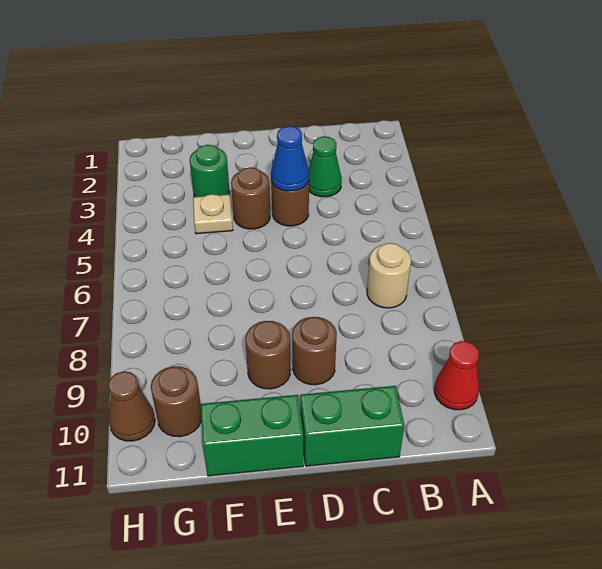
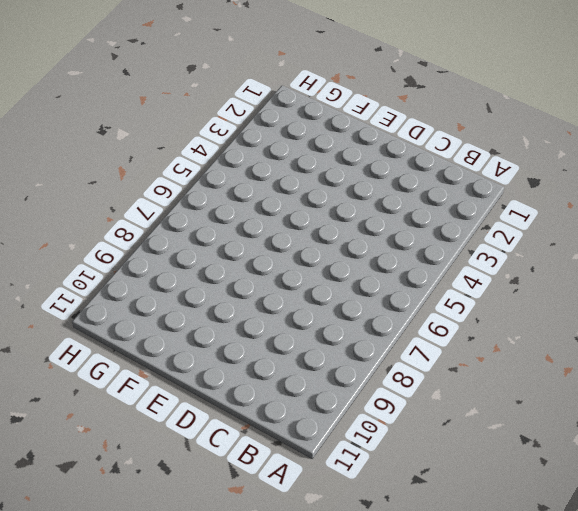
none -> red cone A10 level 1
none -> tan round brick B7 level 1
none -> green cone C3 level 1

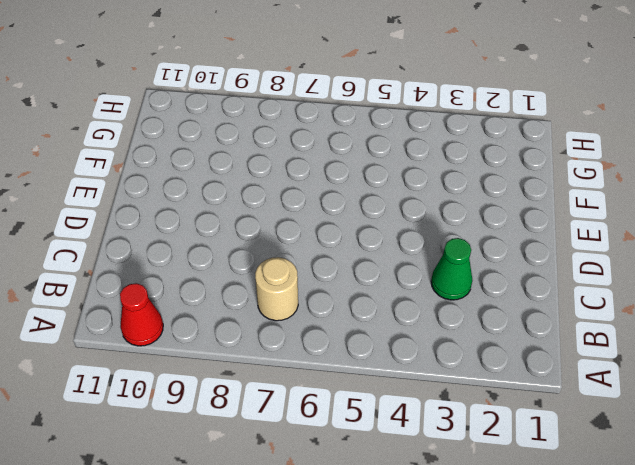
none -> green brick C11:D11 level 1
none -> brown round brick D4 level 1
none -> brown round brick D9 level 1

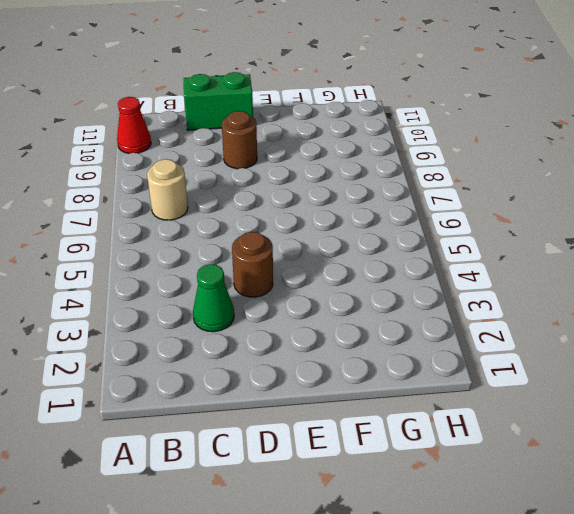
none -> brown round brick E4 level 1
none -> brown round brick E9 level 1
none -> green brick E11:F11 level 1

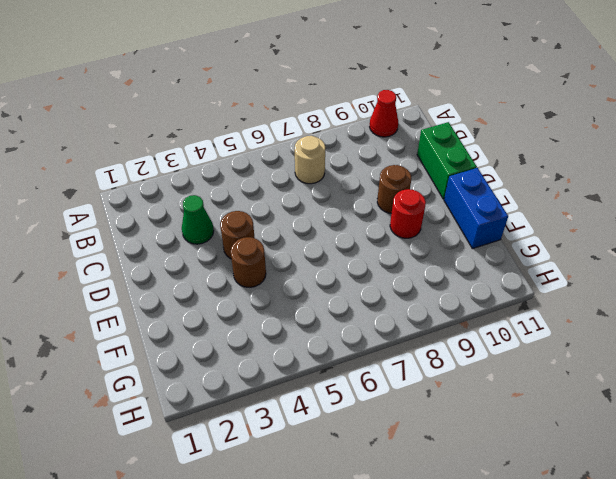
red round brick E9 level 1 -> brown round brick E9 level 1
blue brick E11:F11 level 1 -> green brick E11:F11 level 1
none -> green round brick F3 level 1
none -> tan plate F4 level 1
none -> brown round brick G10 level 1

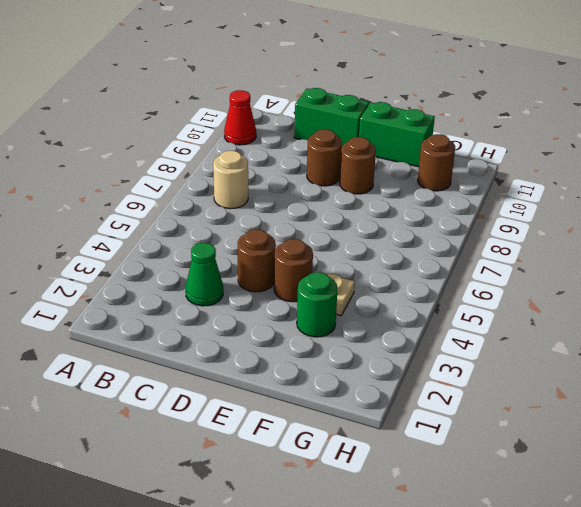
none -> brown cone H10 level 1
none -> blue cone D4 level 2

